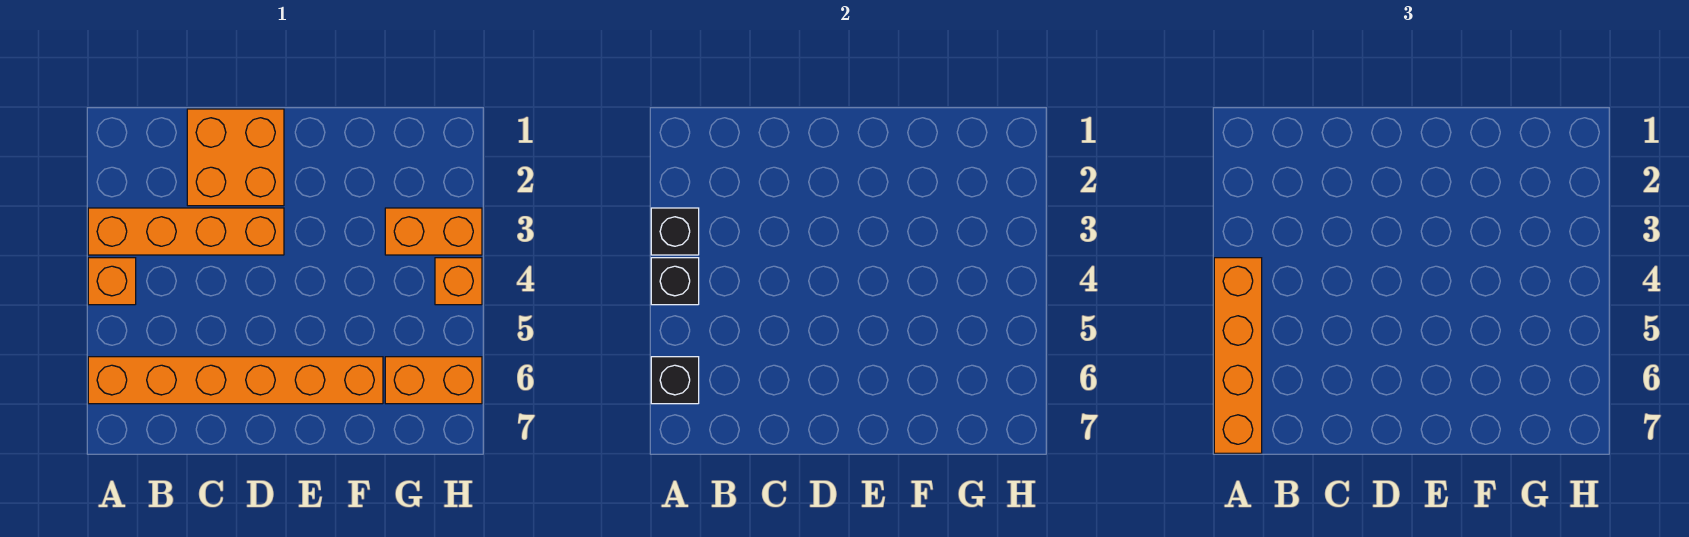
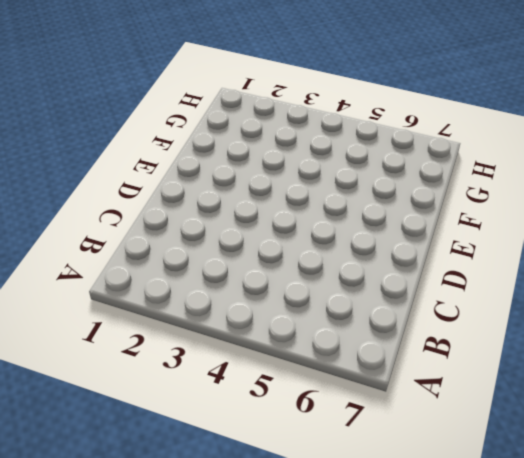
none -> orange brick A3:D3 level 1
none -> orange brick A4 level 1

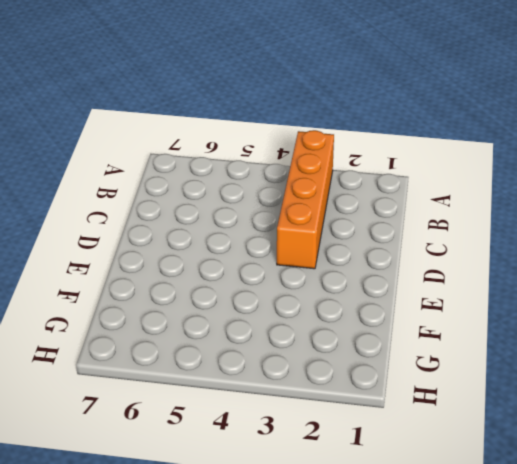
none -> orange brick A4 level 1
none -> orange brick A6:F6 level 1

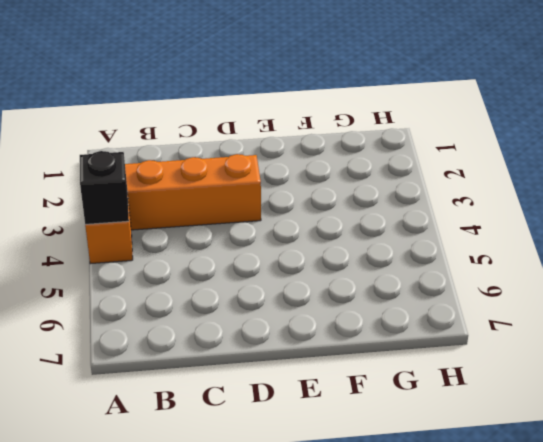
none -> orange brick A6:F6 level 1
none -> orange brick C1:D2 level 1

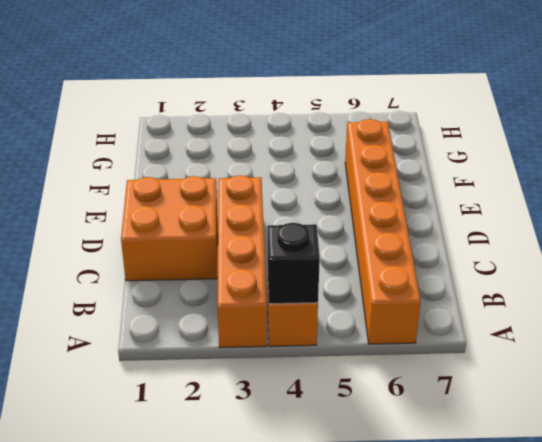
none -> orange brick G3:H3 level 1
none -> orange brick G6:H6 level 1

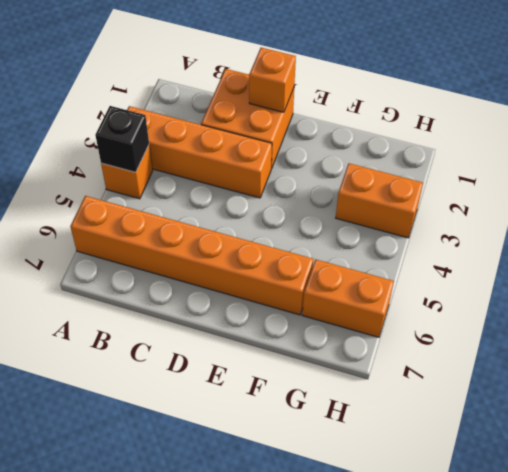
orange brick D1 level 2 -> orange brick H4 level 1
none -> black brick A3 level 2
none -> black brick A6 level 2

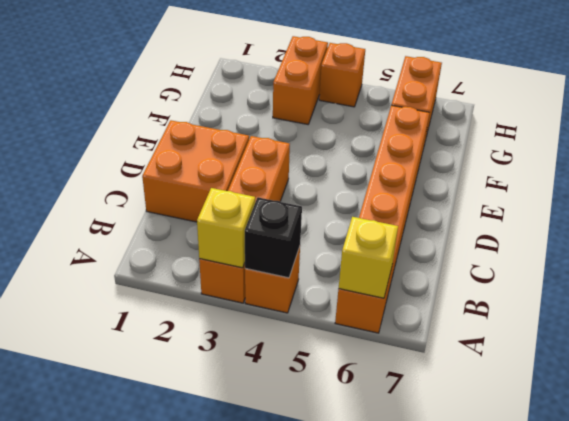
yellow brick A3 level 2 -> black brick A3 level 2
yellow brick A6 level 2 -> black brick A6 level 2
none -> orange brick A4:A7 level 3

